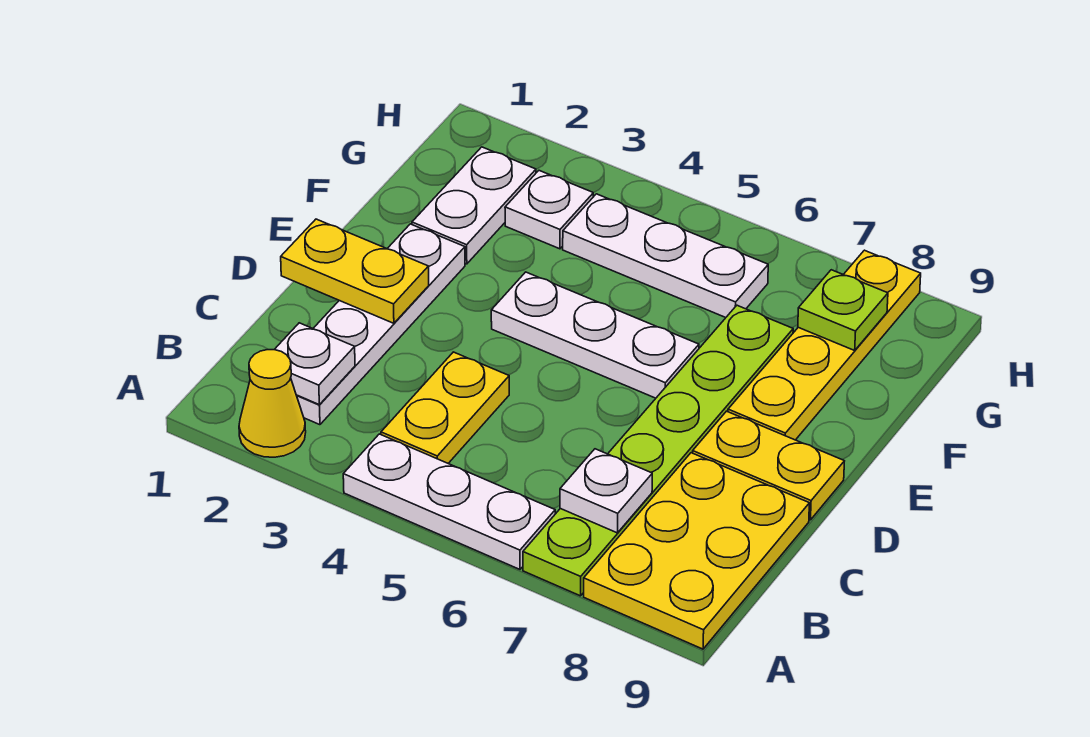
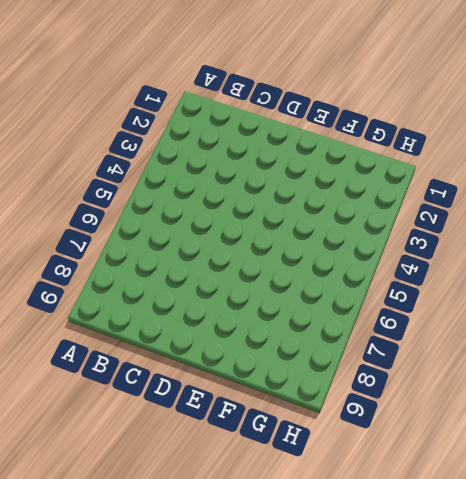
none -> yellow cone A2 level 1
none -> white plate A4:A6 level 1
none -> lime plate A7:F7 level 1

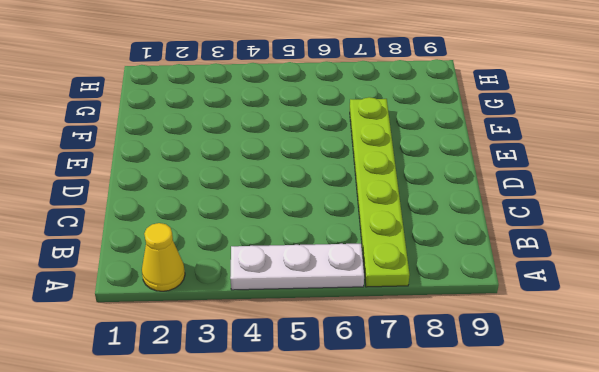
none -> yellow plate A8:C9 level 1
none -> white plate B2:E2 level 1
none -> yellow plate B4:C4 level 1

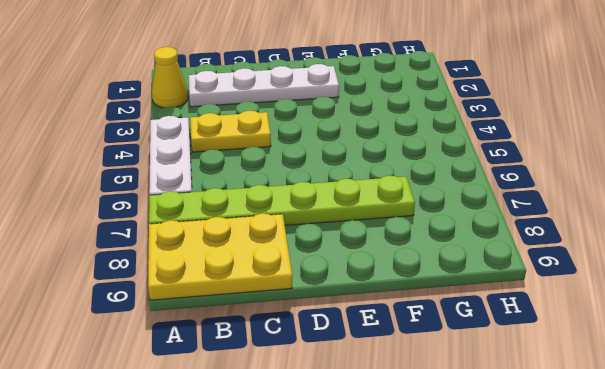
none -> yellow plate D8:D9 level 1
none -> white plate E4:E6 level 1
none -> yellow plate E8:H8 level 1

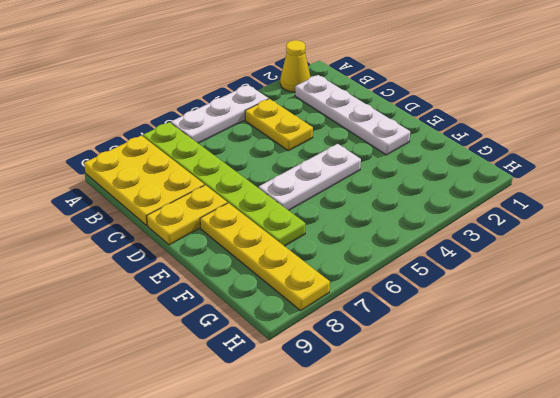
none -> white plate F2:G2 level 1
none -> white plate G3 level 1
none -> white plate G4:G6 level 1

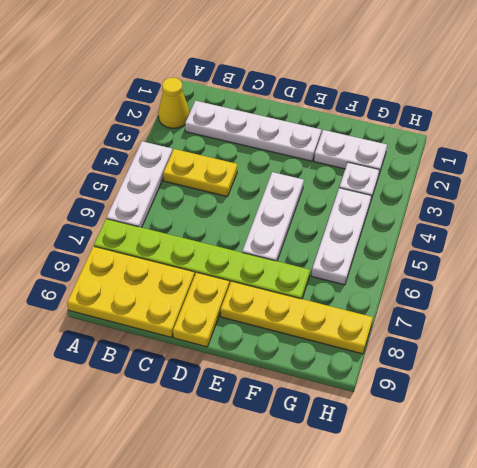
none -> white plate B2 level 2
none -> white plate B7 level 2
none -> yellow plate D1:D2 level 2

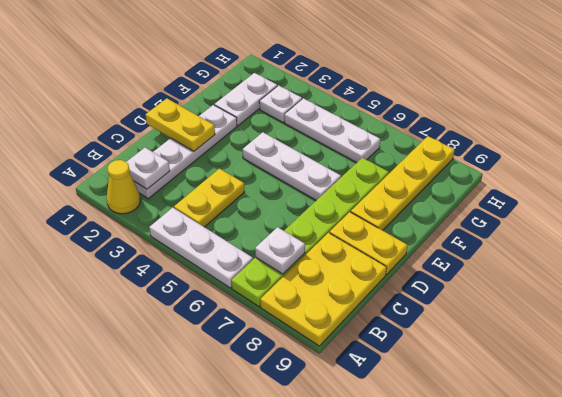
none -> lime plate G8 level 2

